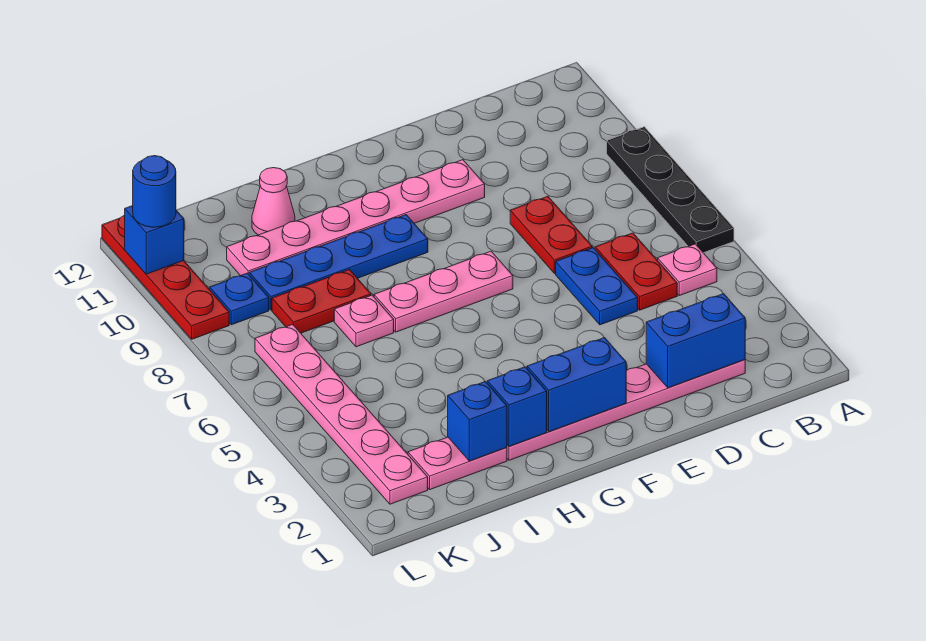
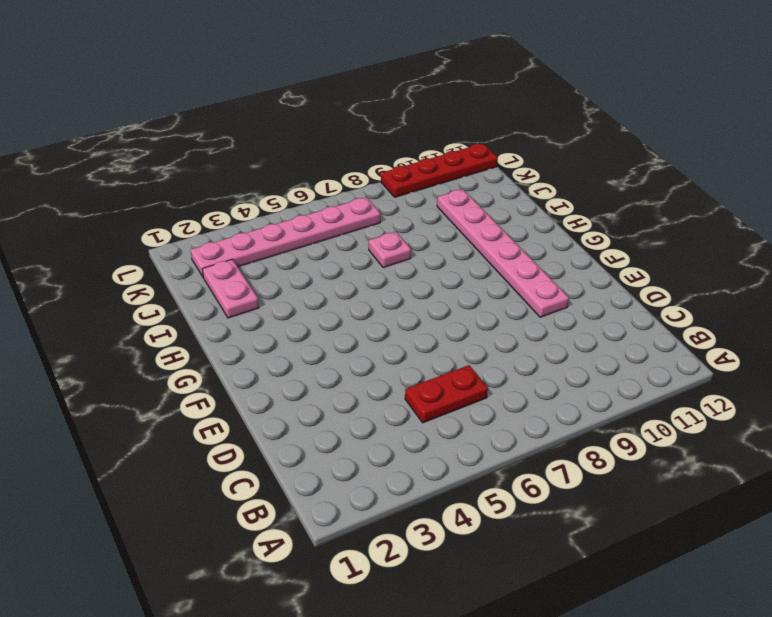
none -> black plate A6:A9 level 1
none -> pink plate B5 level 1
none -> pink plate C2:H2 level 1

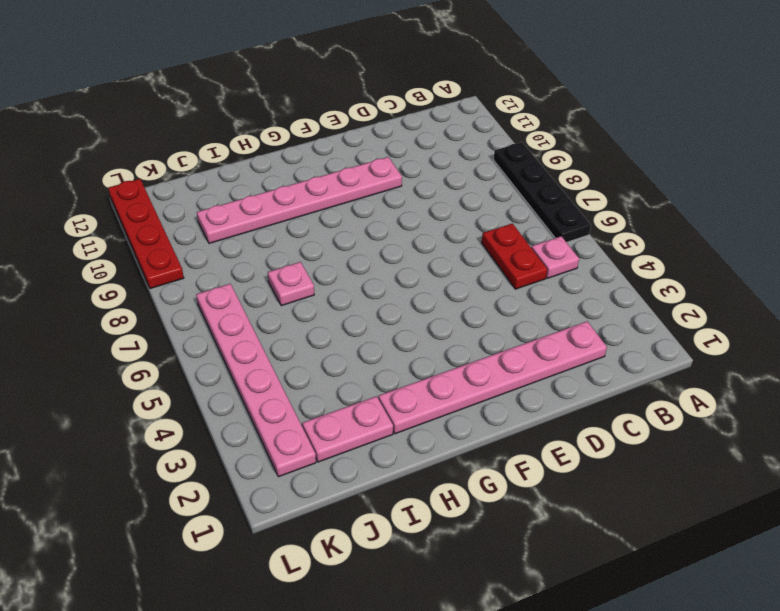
none -> blue plate D5:D6 level 1
none -> red plate D7:D8 level 1
none -> pink plate F7:H7 level 1

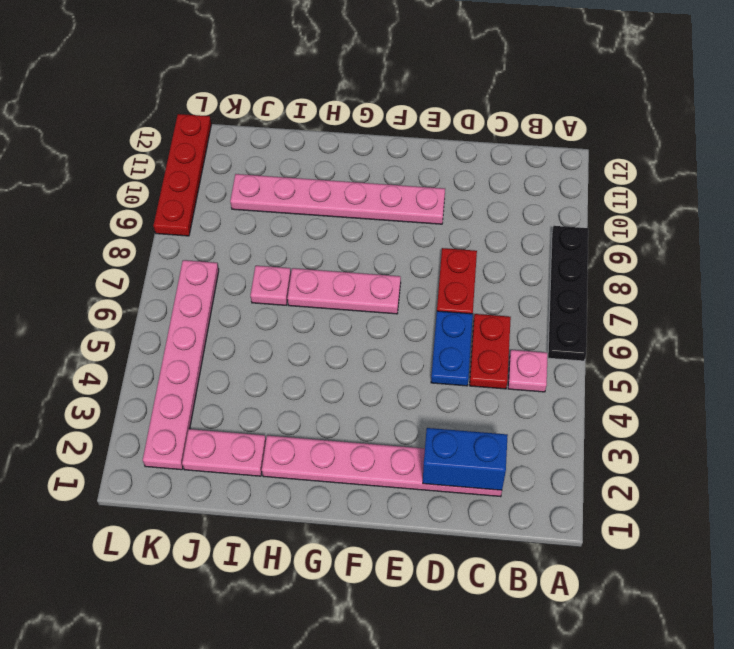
none -> blue plate G9:J9 level 1
none -> red plate I8:J8 level 1
none -> pink cone I11 level 1

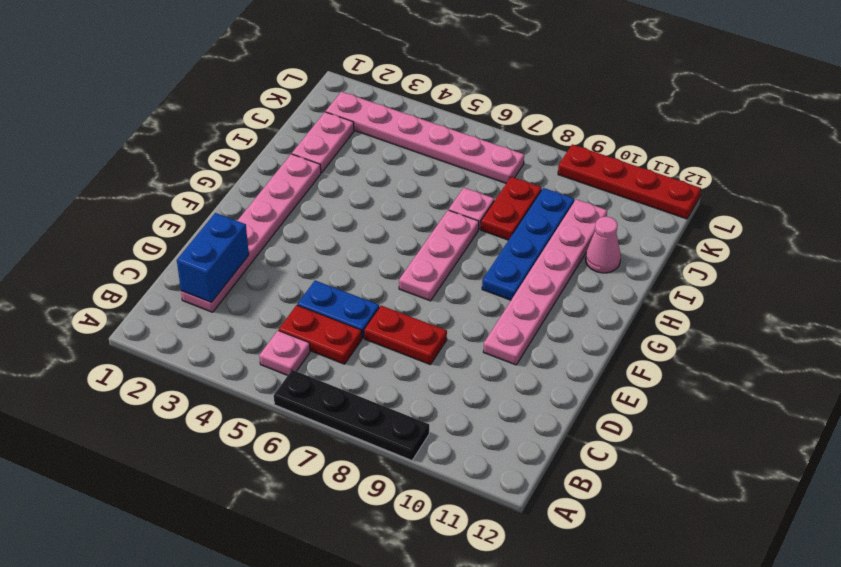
none -> blue plate K9 level 1
none -> blue brick F2:G2 level 2
none -> blue brick H2 level 2

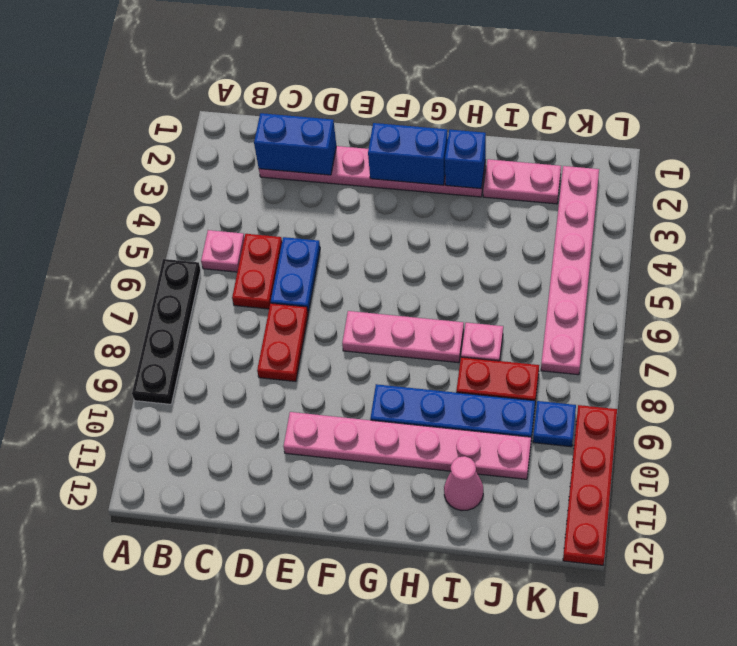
none -> blue brick I2 level 2
none -> blue brick L11 level 2
none -> blue round brick L11 level 3

